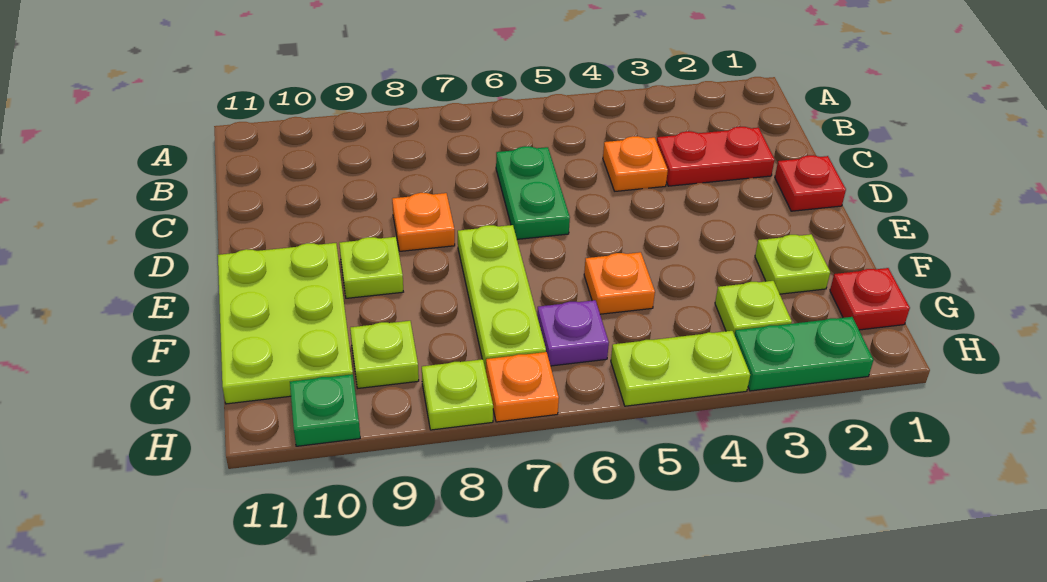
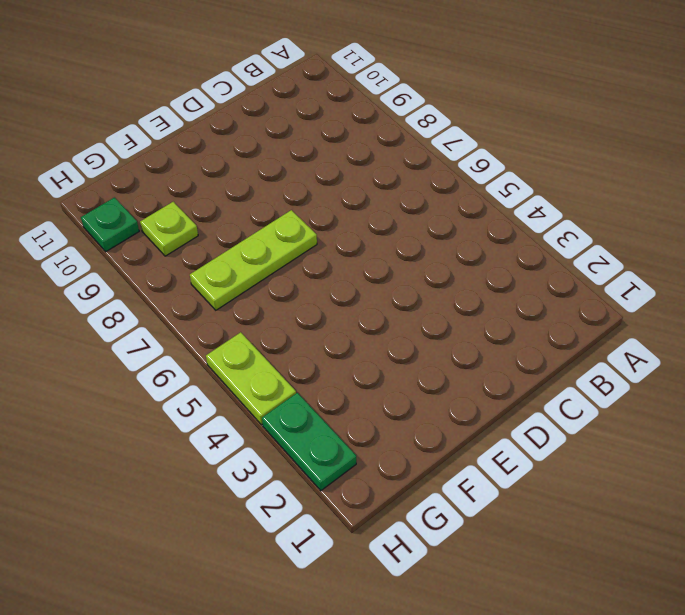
none -> red plate C2:C3 level 1
none -> orange plate C4 level 1
none -> green plate C6:D6 level 1

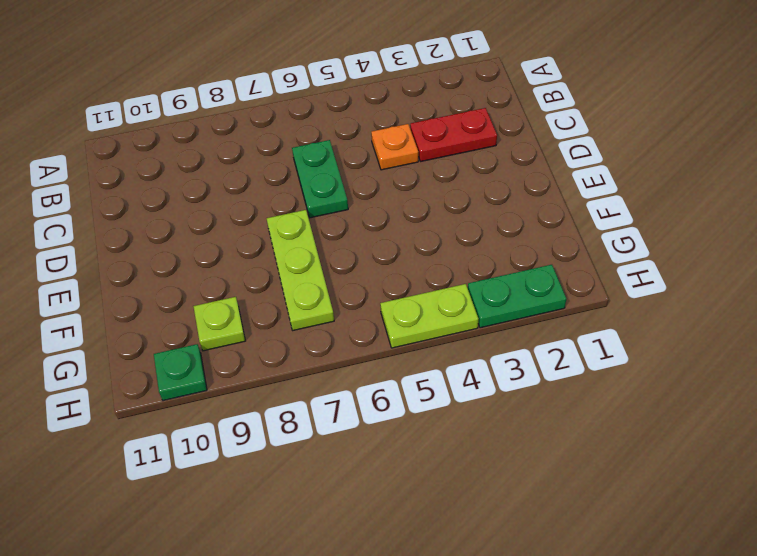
none -> red plate D1 level 1
none -> orange plate D8 level 1
none -> lime plate E9 level 1

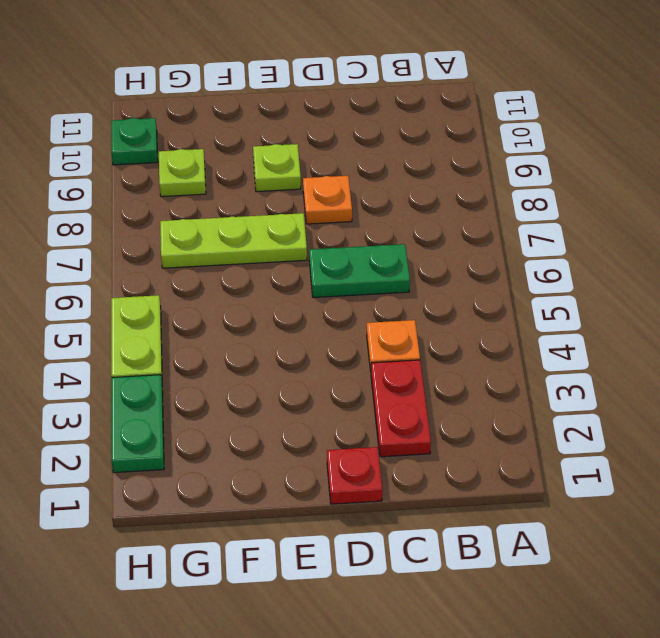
none -> lime plate E10:G11 level 1
none -> lime plate F2 level 1
none -> orange plate F5 level 1

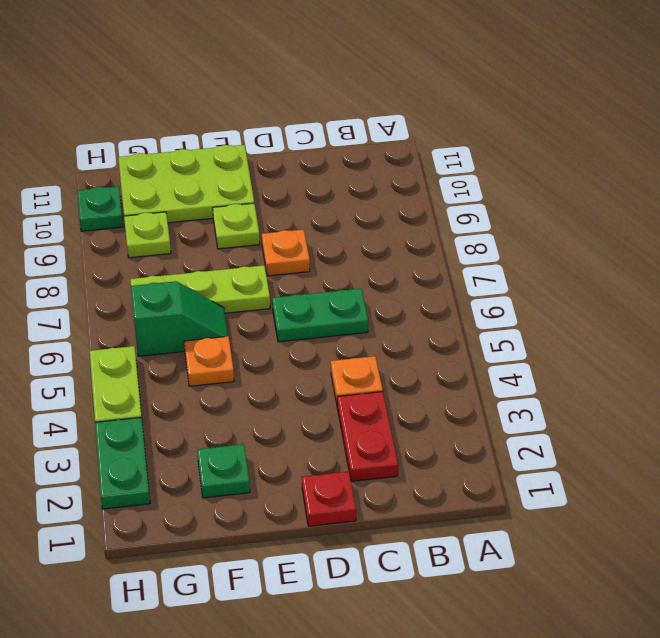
green plate F2 level 1 -> lime plate F2 level 1
green slope F6:G6 level 1 top G -> purple plate G6 level 1
none -> red plate G1 level 1
none -> lime plate G3 level 1
none -> orange plate H7 level 1

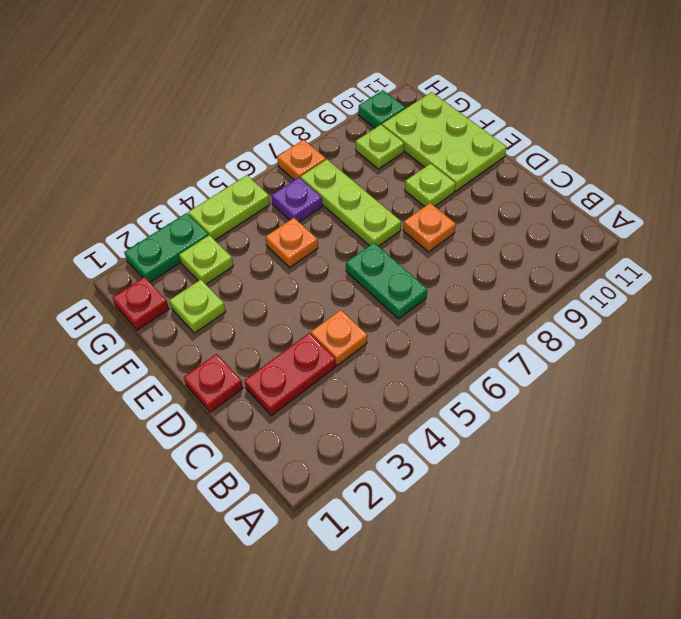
none -> lime plate H8 level 1

